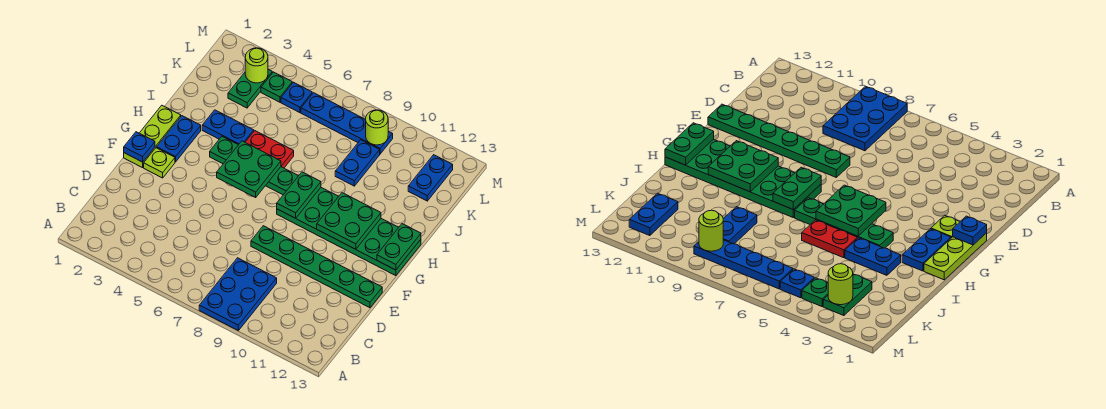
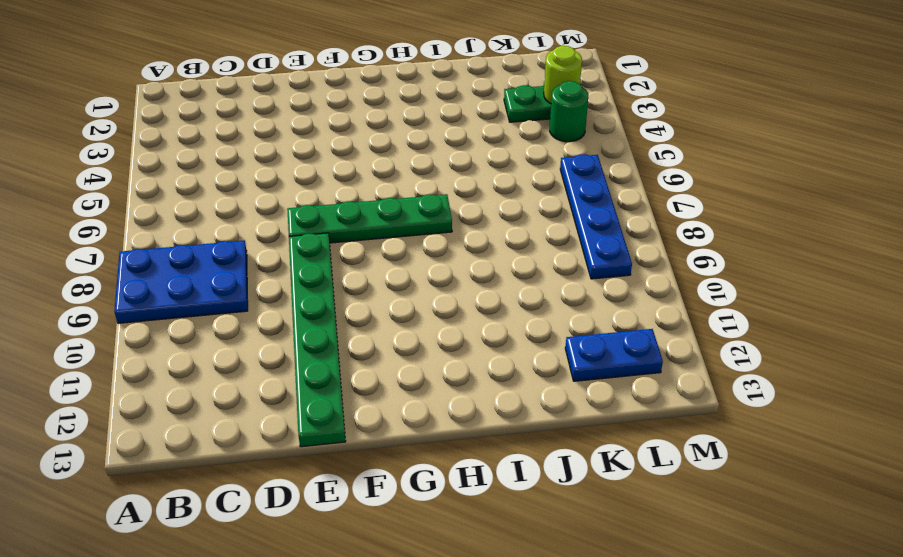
green plate E7:H7 level 1 -> green plate H4:H7 level 1
green round brick L4 level 1 -> green plate L4 level 1
none -> lime plate F1:H1 level 1
none -> lime plate F2 level 1
none -> blue plate G2:H2 level 1

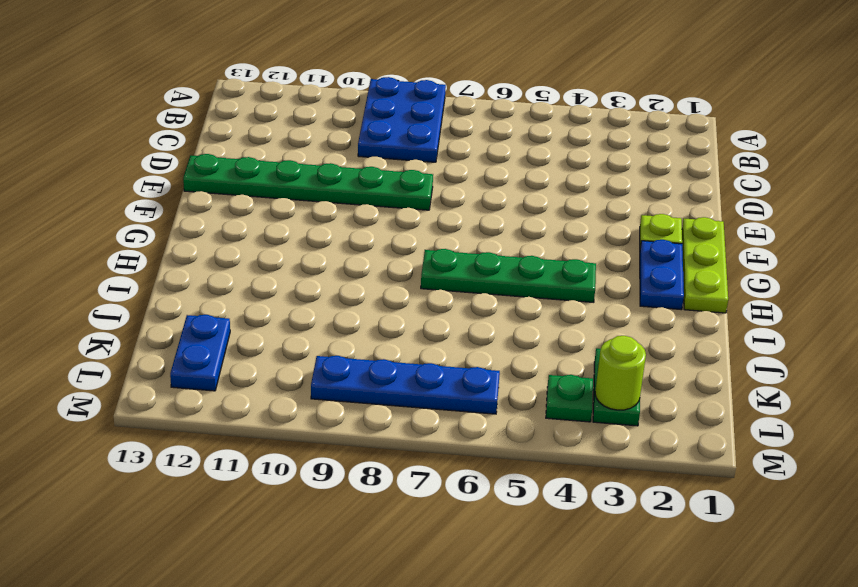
none -> green plate G8:H13 level 1
none -> blue plate I3:I4 level 1
none -> red plate I5:I6 level 1

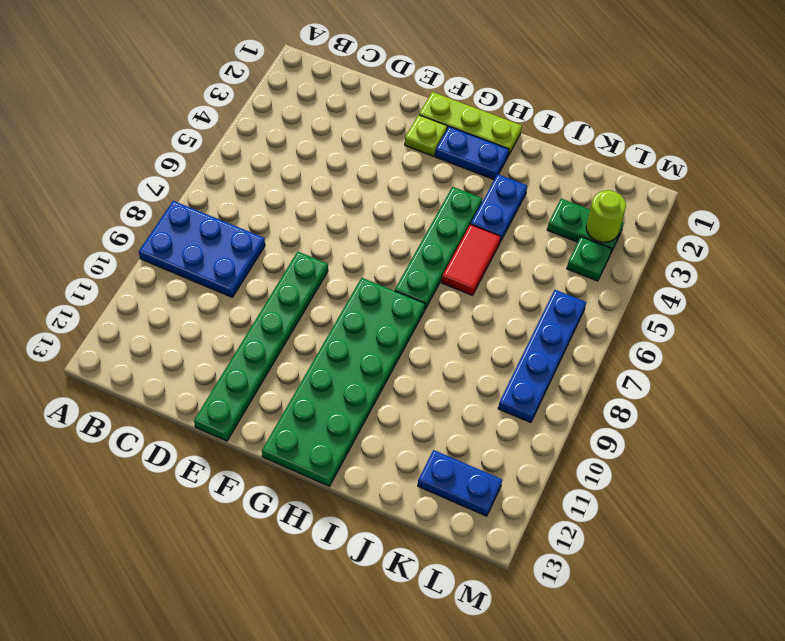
red tile I5:I6 level 1 -> red plate I5:I6 level 1
none -> blue plate J9:K9 level 1
none -> blue plate L5 level 1
none -> blue plate F1 level 2

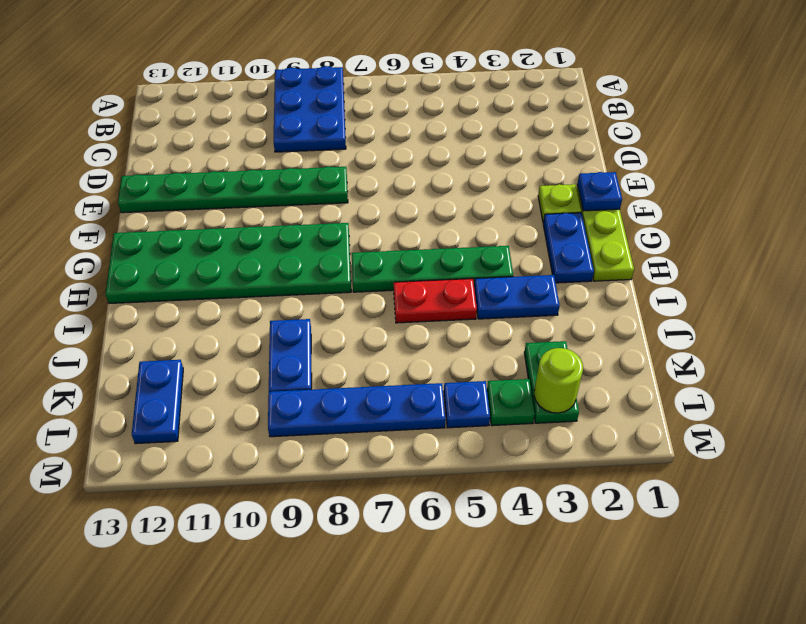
none -> green plate G5:H6 level 2
none -> green plate G8:H8 level 2
none -> green plate G10:H11 level 2

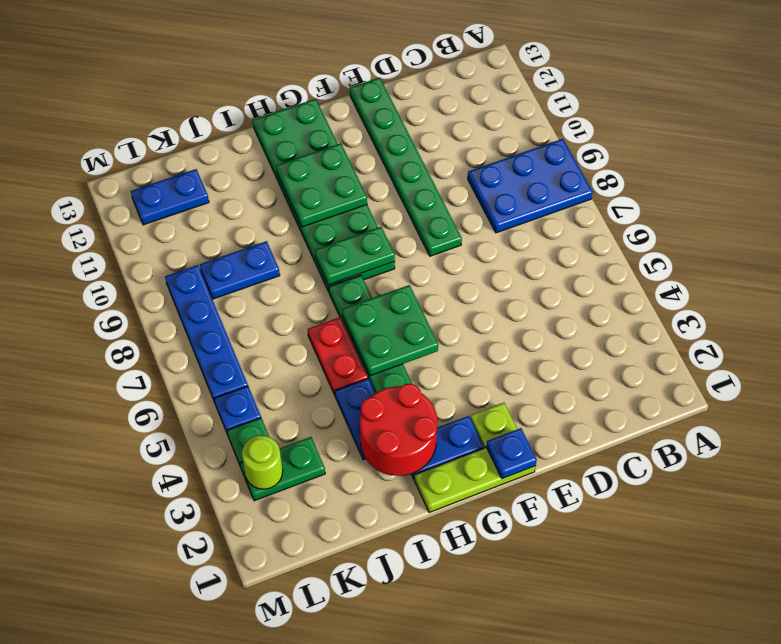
red round brick H2:I3 level 2 -> none
none -> green plate G13:H13 level 2
none -> lime round brick L9 level 2

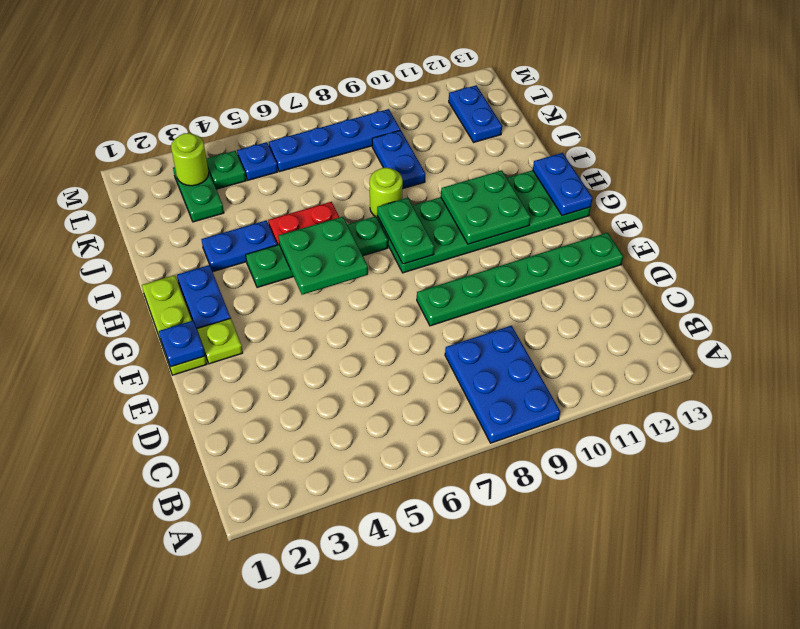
blue plate G13:H13 level 2 -> green plate G13:H13 level 2
lime round brick I8 level 1 -> lime round brick L9 level 2

